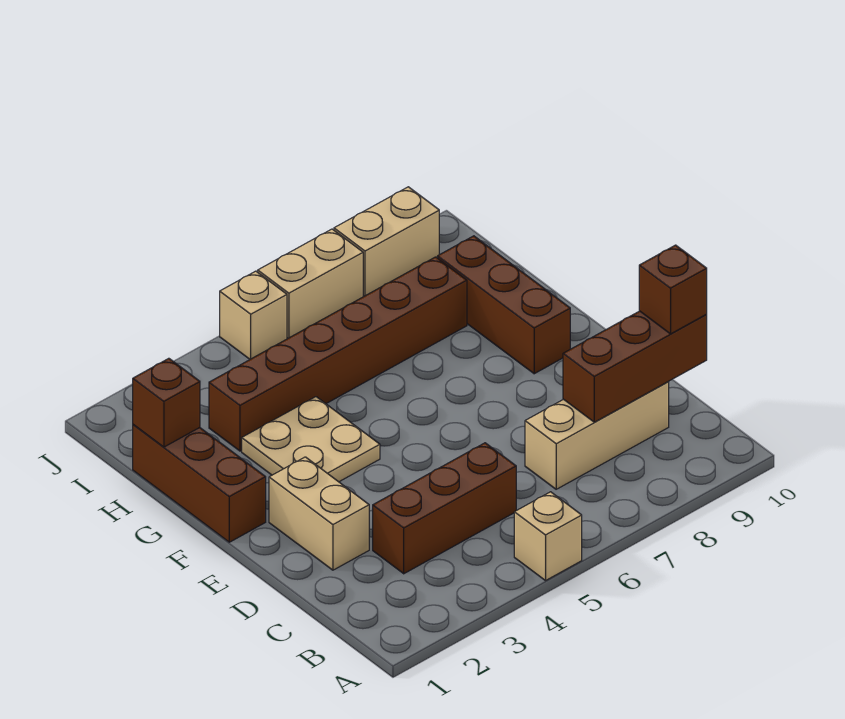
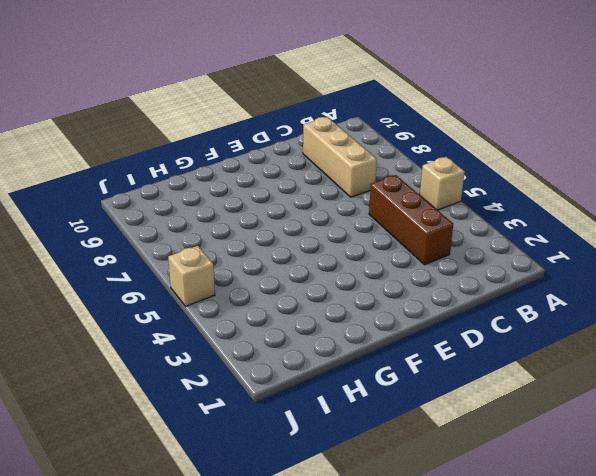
none -> tan brick D2:E2 level 1
none -> brown brick F1:H1 level 1
none -> tan plate F3:G4 level 1

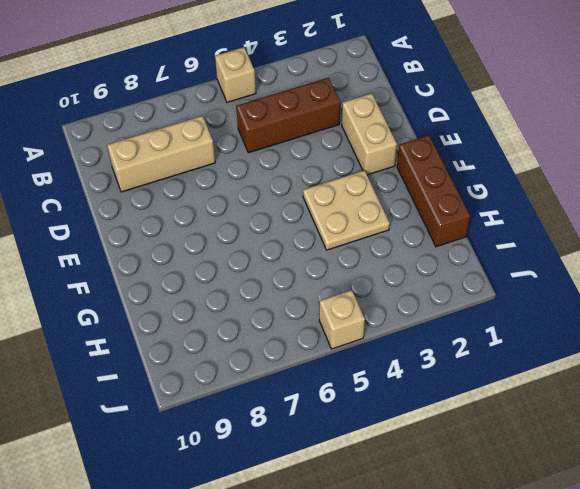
none -> brown brick F9:H9 level 1
none -> brown brick H3:H8 level 1
none -> tan brick J6:J7 level 1

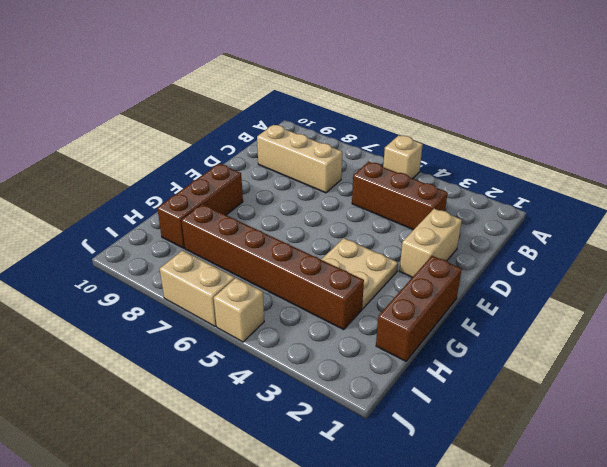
none -> tan brick J8:J9 level 1
none -> brown brick C8:C10 level 2
none -> brown brick H1 level 2

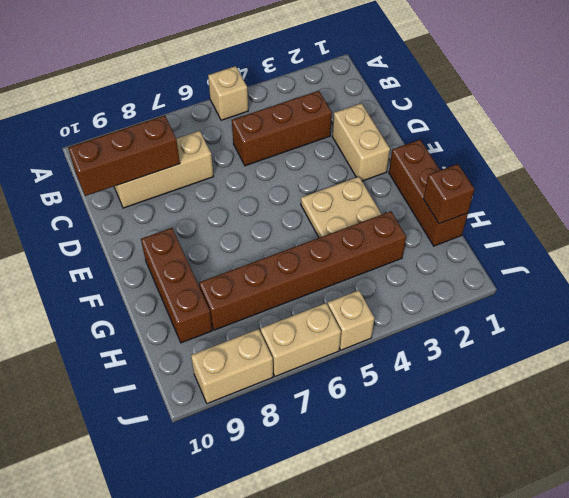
none -> brown brick C10 level 3

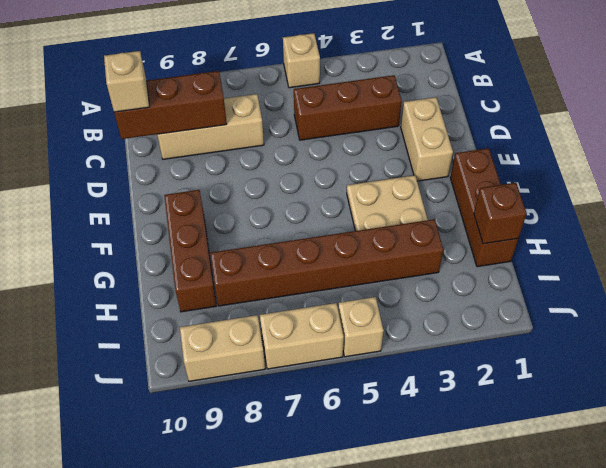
tan brick C10 level 3 -> brown brick C10 level 3

